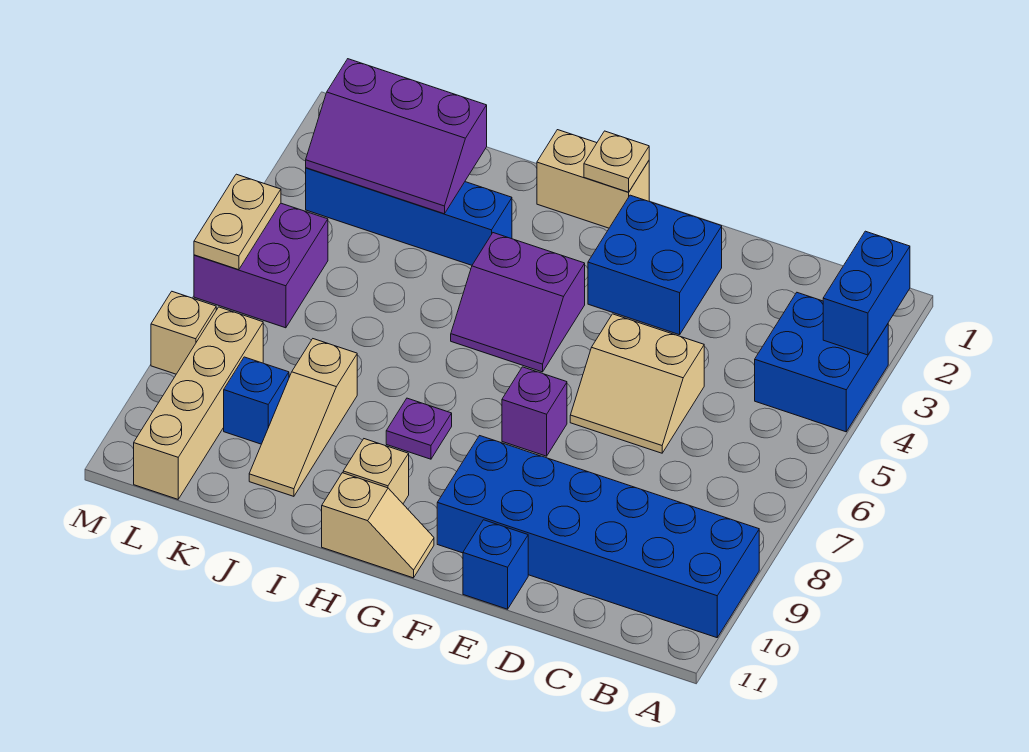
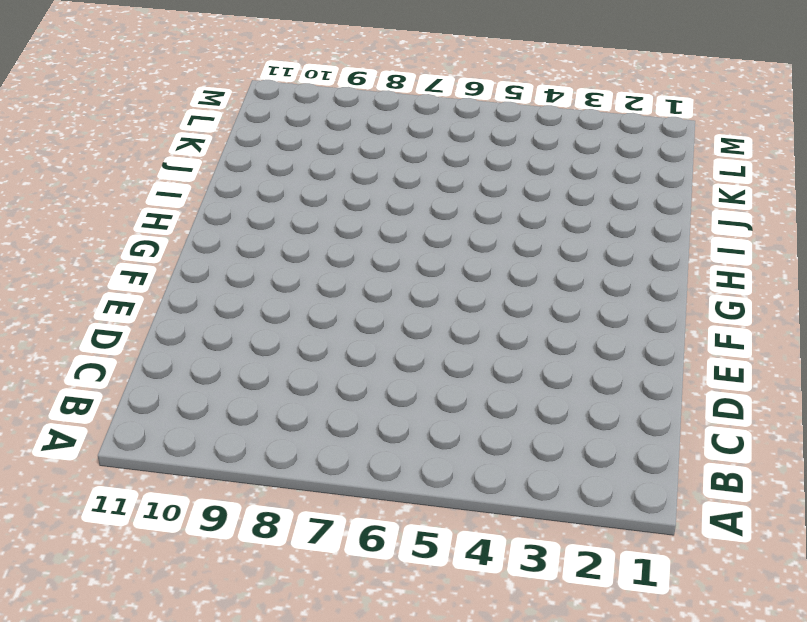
none -> blue brick A3:B4 level 1
none -> blue brick A9:F10 level 1
none -> tan slope D5:E6 level 1 top 5

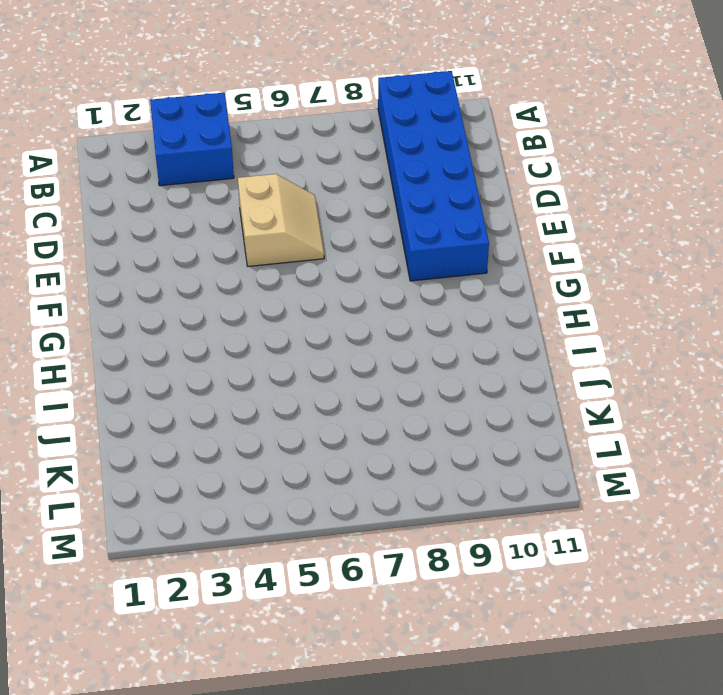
none -> blue brick E2:F3 level 1
none -> blue brick E11 level 1
none -> purple brick F7 level 1

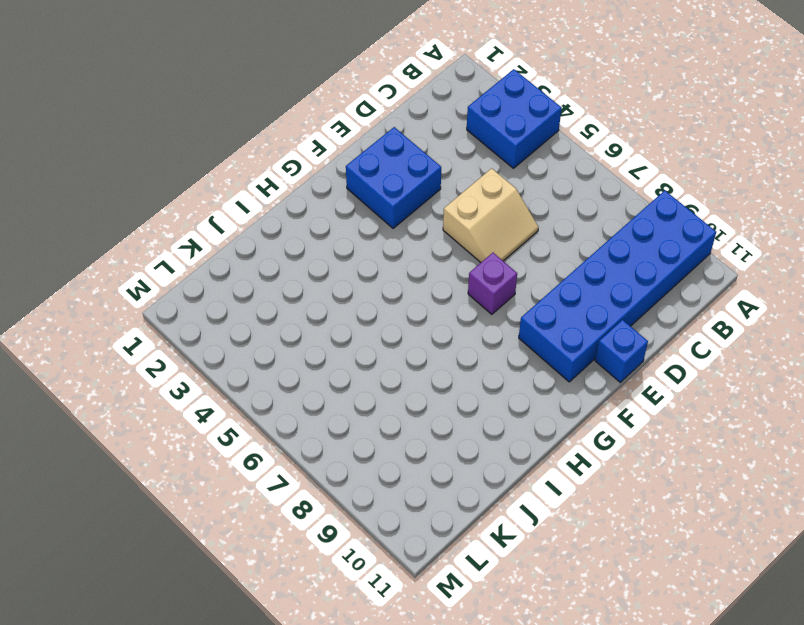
none -> tan brick G1:H1 level 1
none -> purple slope G4:H5 level 1 top 4
none -> tan slope G11:H11 level 1 top H

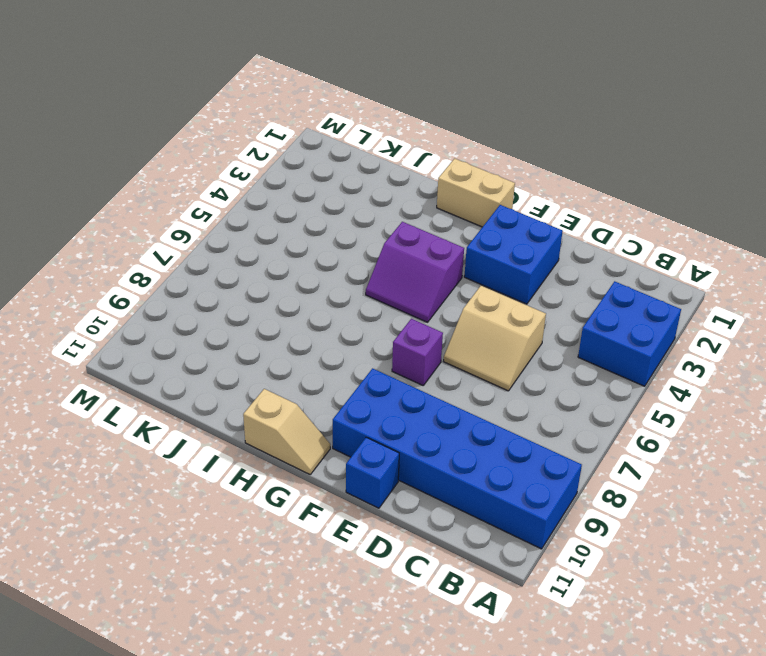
none -> purple plate H8 level 1
none -> tan brick H10 level 1
none -> blue brick I3:L3 level 1

